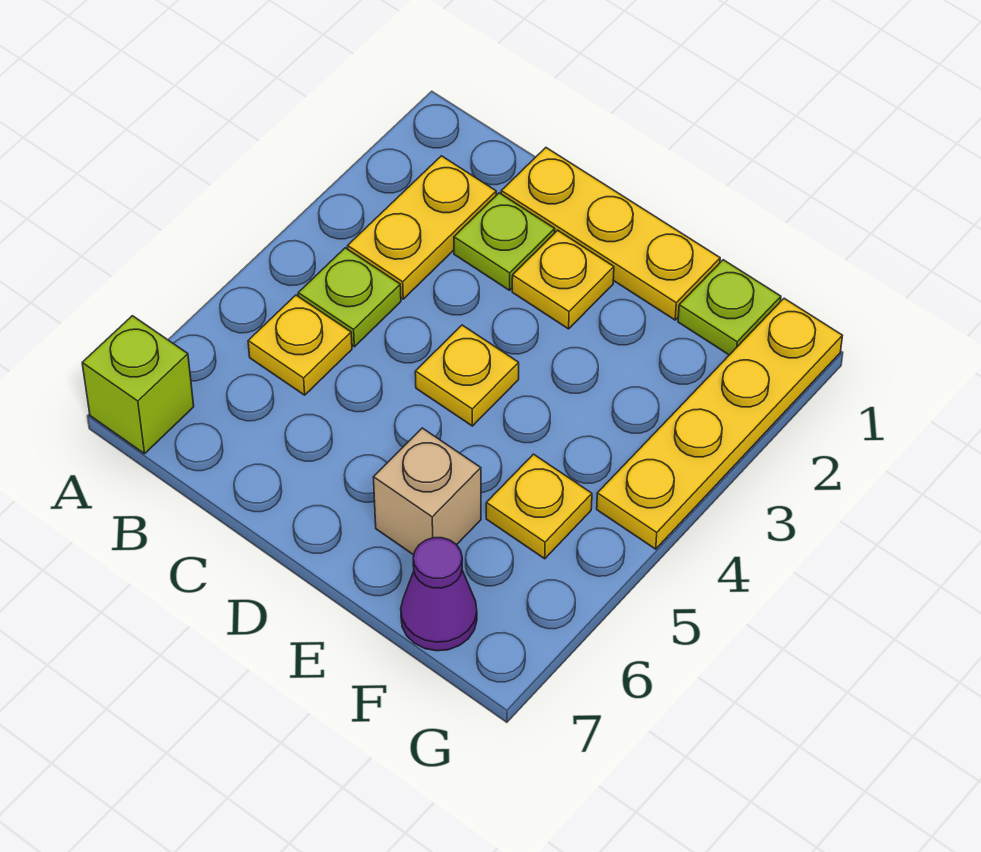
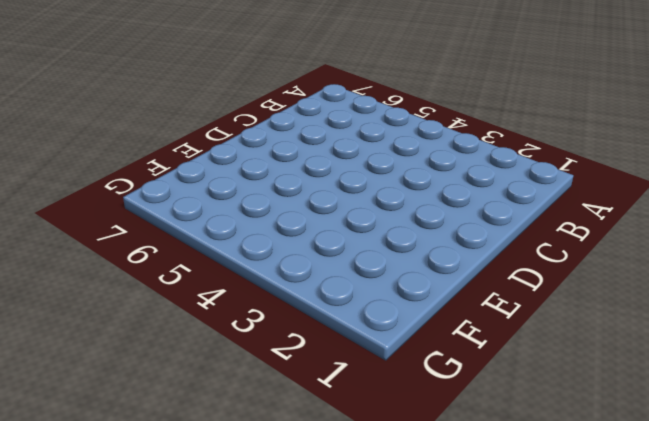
none -> lime brick A7 level 1
none -> yellow plate B2:B3 level 1
none -> lime plate B4 level 1

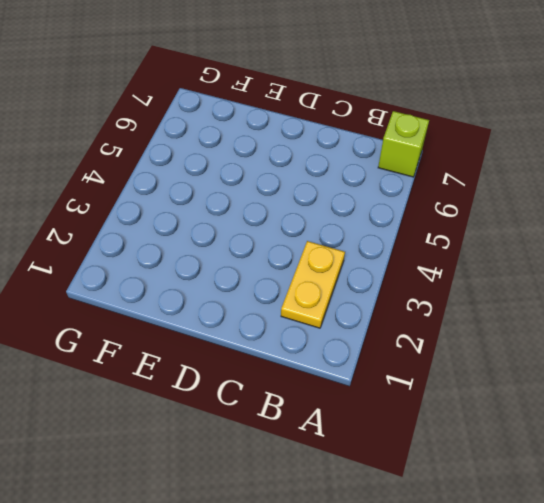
none -> lime plate B4 level 1
none -> yellow plate B5 level 1
none -> yellow plate C1:E1 level 1

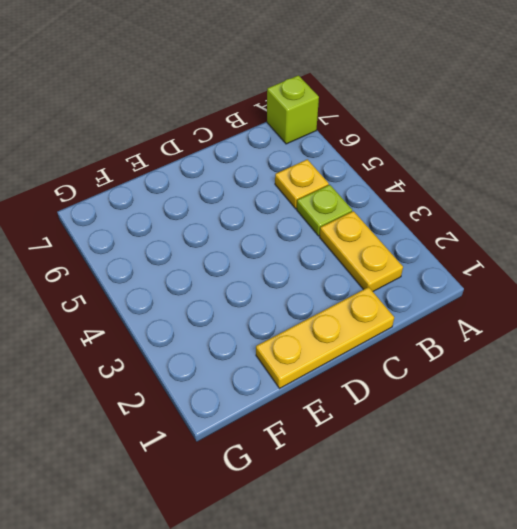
none -> lime plate C2 level 1
none -> yellow plate D2 level 1
none -> yellow plate D4 level 1

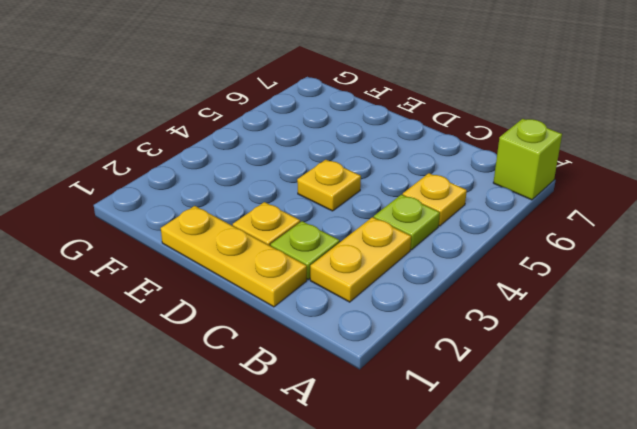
none -> tan brick E6 level 1
none -> lime plate F1 level 1
none -> yellow plate F5 level 1

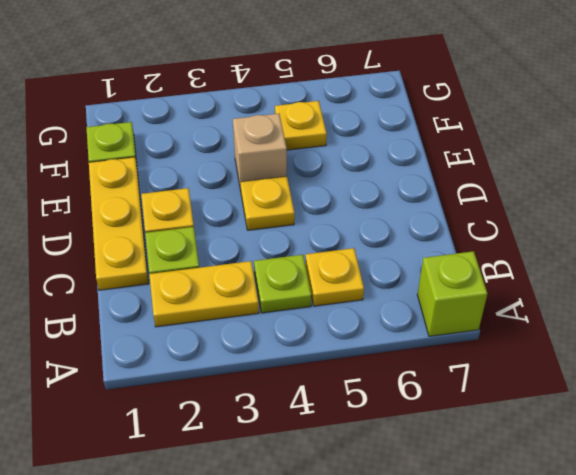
tan brick E4 level 1 -> tan brick E6 level 1
none -> purple cone F7 level 1
none -> yellow plate G1:G4 level 1

